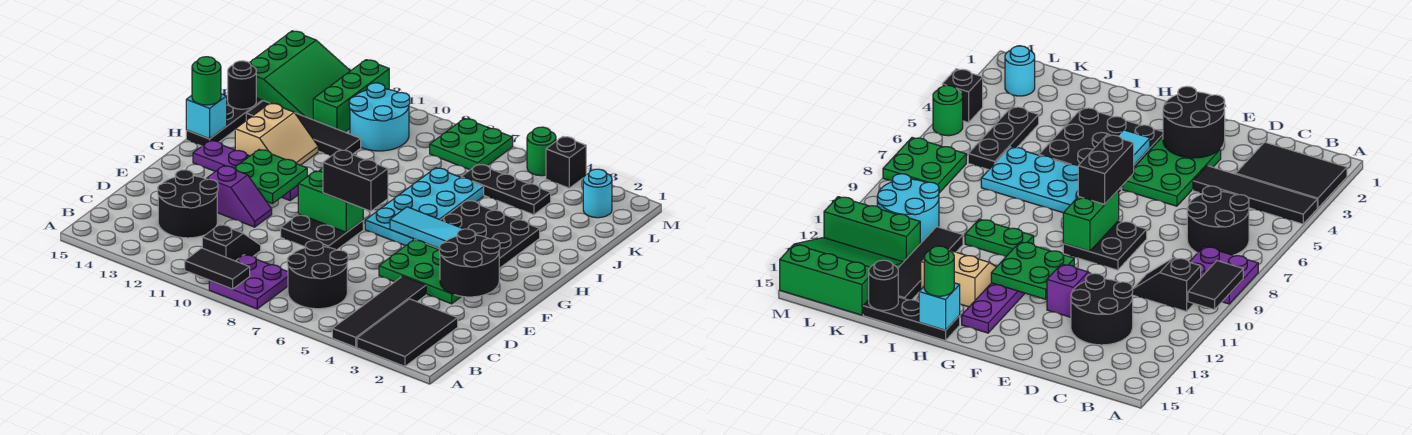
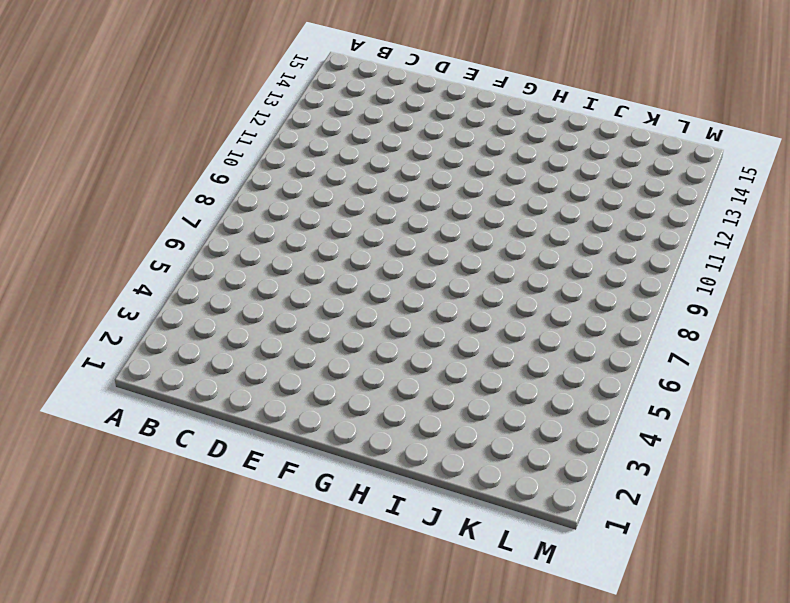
none -> black tile A2:C3 level 1
none -> black tile A4:D4 level 1
none -> purple plate A8:B9 level 1
none -> black round brick B6:C7 level 1

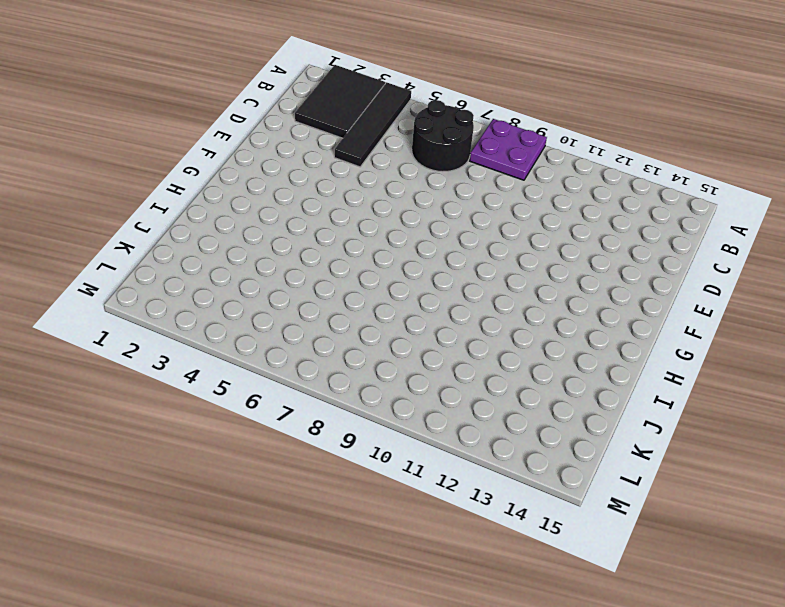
none -> black slope B10:C10 level 1 top B
none -> black round brick C12:D13 level 1
none -> green plate E3:F5 level 1
none -> black plate E8:F9 level 1

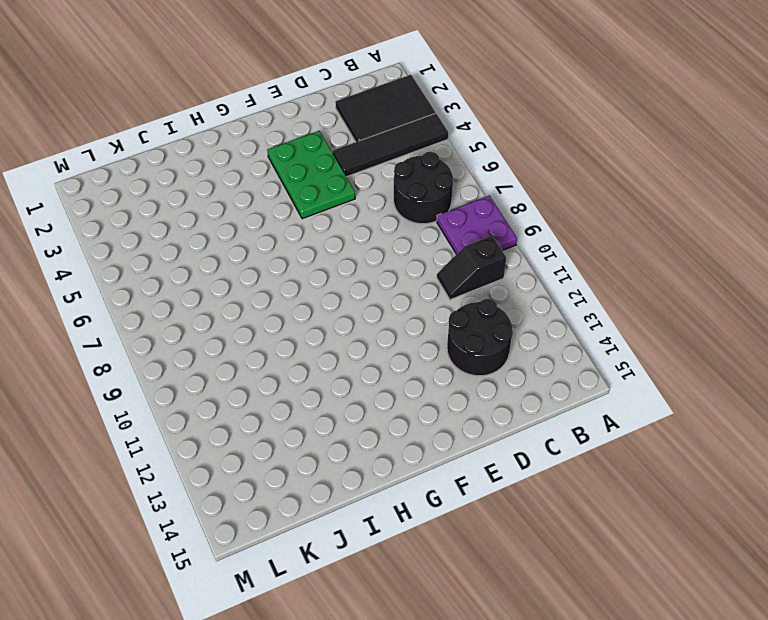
none -> black plate E8:F9 level 1
none -> purple slope E11:E12 level 1 top 12
none -> black plate G3:I5 level 1
none -> cyan plate G6:J7 level 1

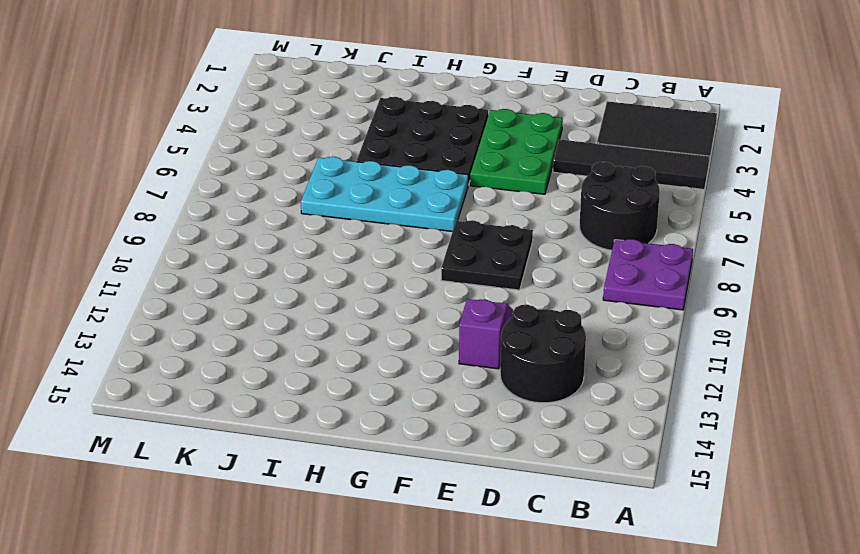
none -> black slope B10:C10 level 1 top B
none -> purple plate G11:G14 level 1
none -> green plate H10:I10 level 1
none -> tan slope H12:I13 level 1 top 13

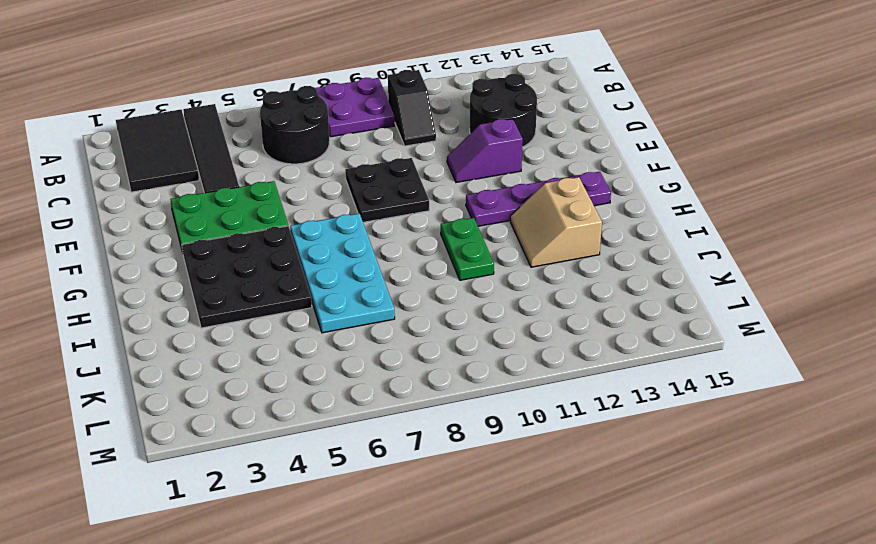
none -> black plate H15:J15 level 1
none -> black tile J11:J14 level 1
none -> black plate K4:K6 level 1
none -> cyan round brick K10:L11 level 1

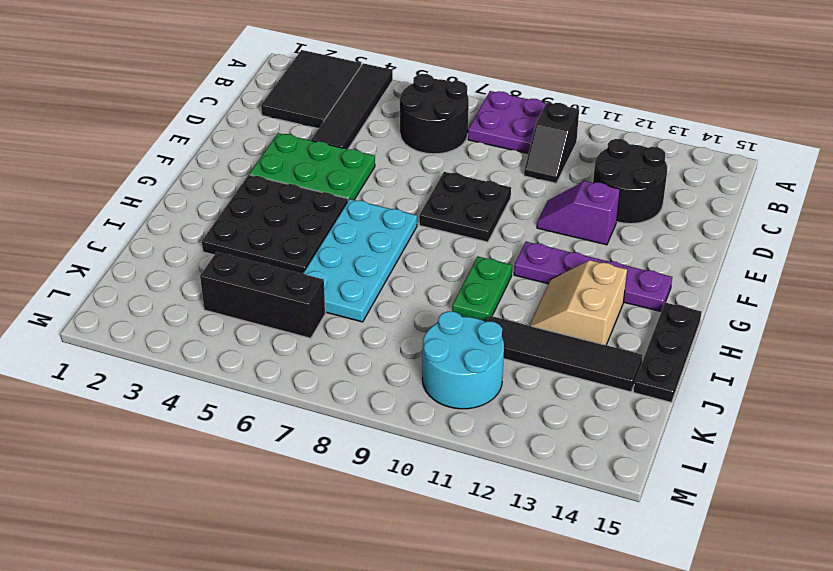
black brick K4:K6 level 1 -> black plate K4:K6 level 1
none -> green brick K12:M12 level 1
none -> green slope K13:M15 level 1 top 15
none -> cyan round brick L2 level 1
none -> green plate L7:M8 level 1

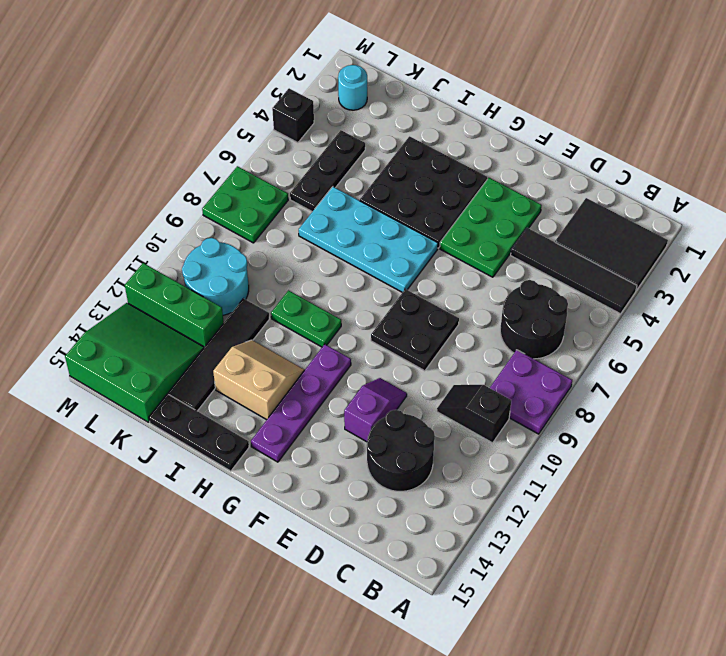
none -> green round brick M5 level 1
none -> black tile A9:A10 level 2
none -> black round brick E2:F3 level 2
none -> green brick F8:F9 level 2

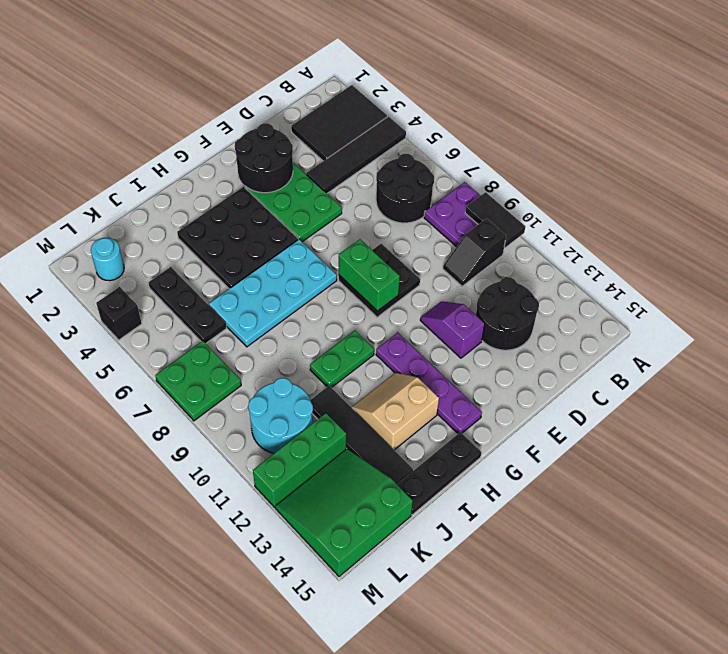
none -> green round brick M5 level 1
none -> green plate F11:G12 level 2
none -> cyan tile G4:G6 level 2
none -> cyan brick H15 level 2

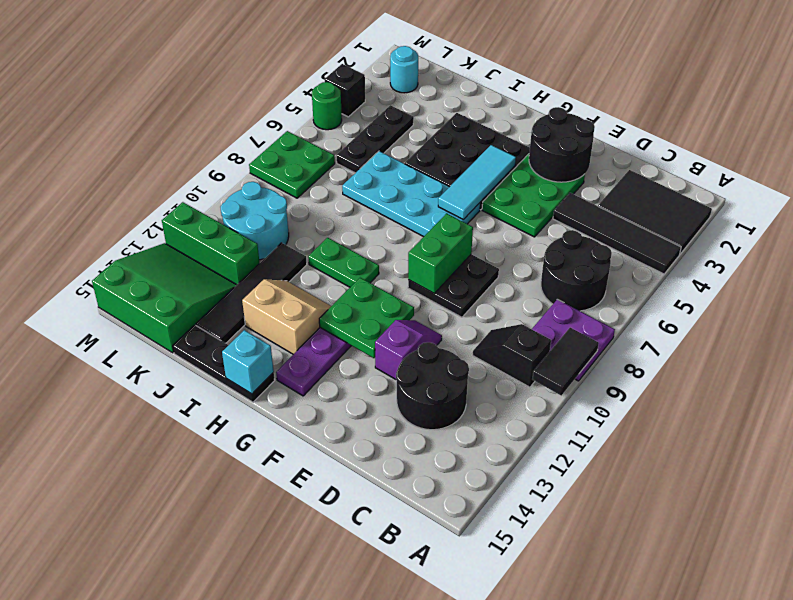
none -> black round brick J15 level 2
none -> black brick F7:F8 level 3
none -> green round brick H15 level 3

